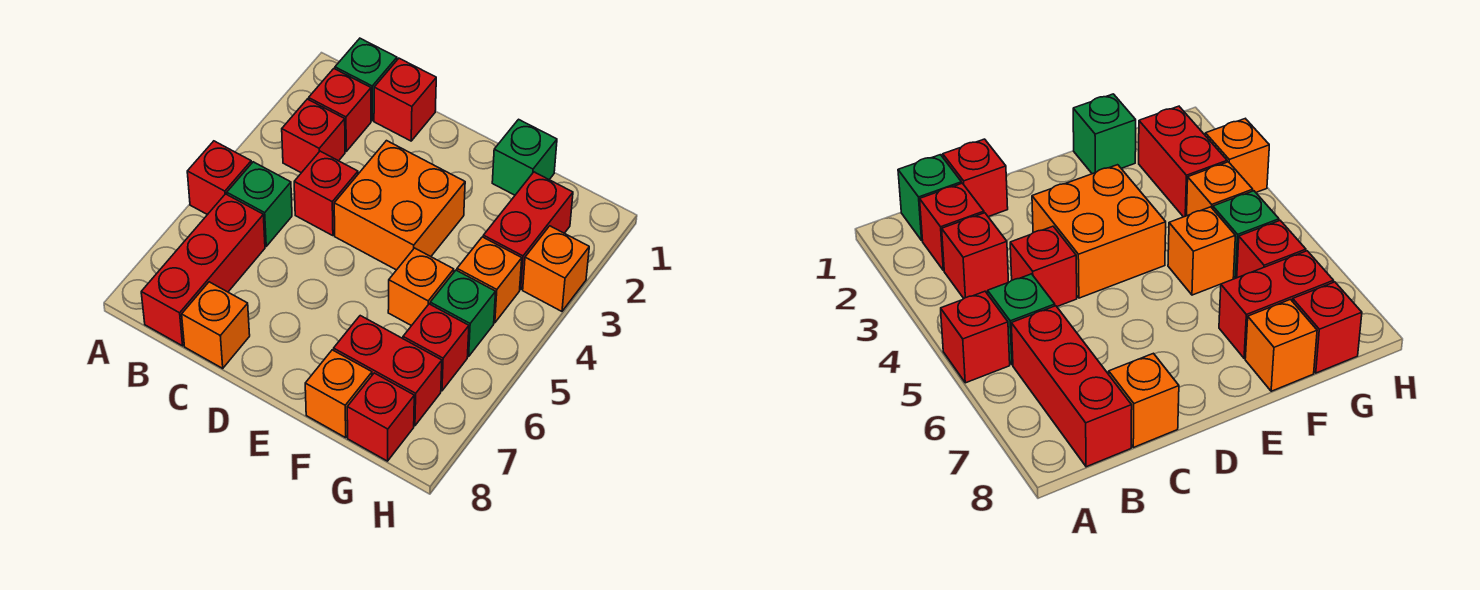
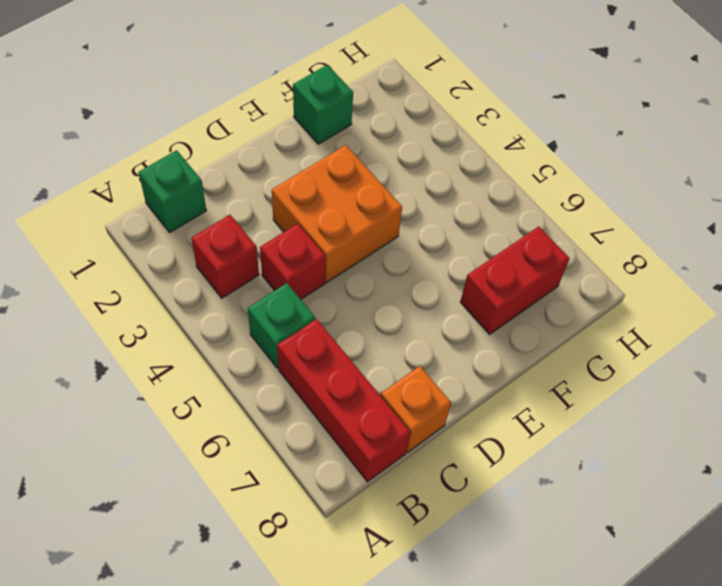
none -> red brick A5 level 1
none -> red brick B2 level 1
none -> red brick C1 level 1

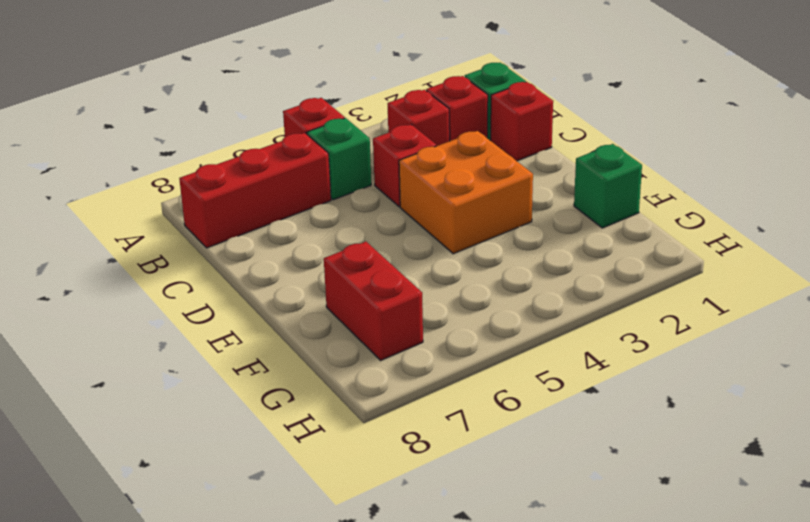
none -> orange brick C8 level 1
none -> orange brick F5 level 1
none -> orange brick F8 level 1

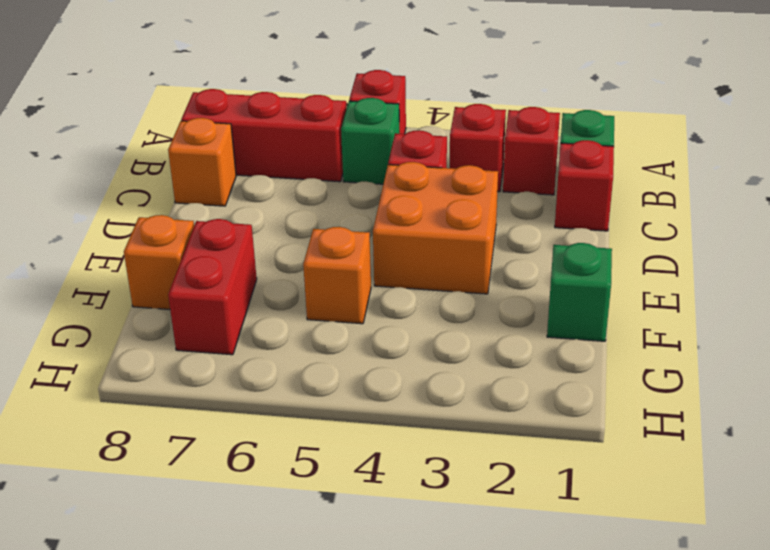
none -> red brick G2:G3 level 1
none -> orange brick G4 level 1
none -> green brick G5 level 1

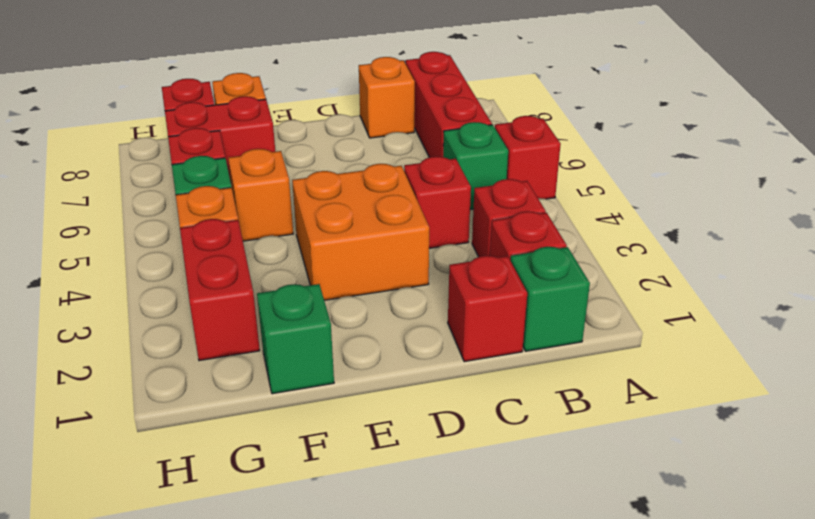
none -> orange brick H3 level 1

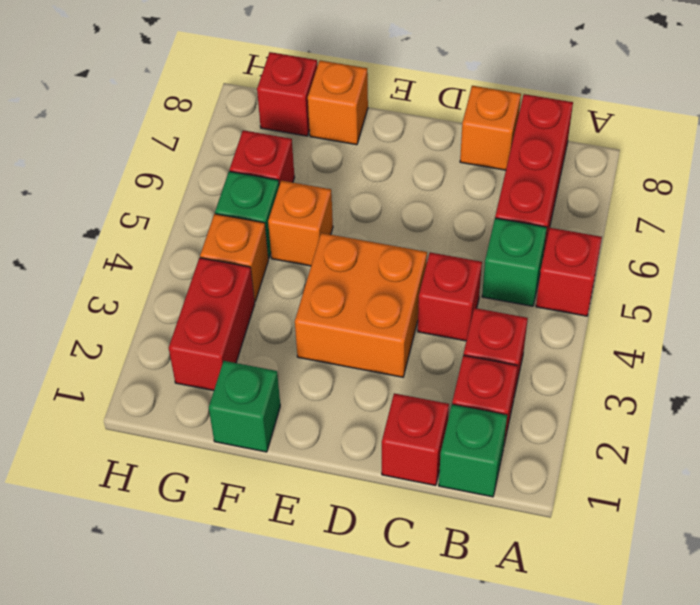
none -> red brick F7:G7 level 1
none -> orange brick H3 level 1

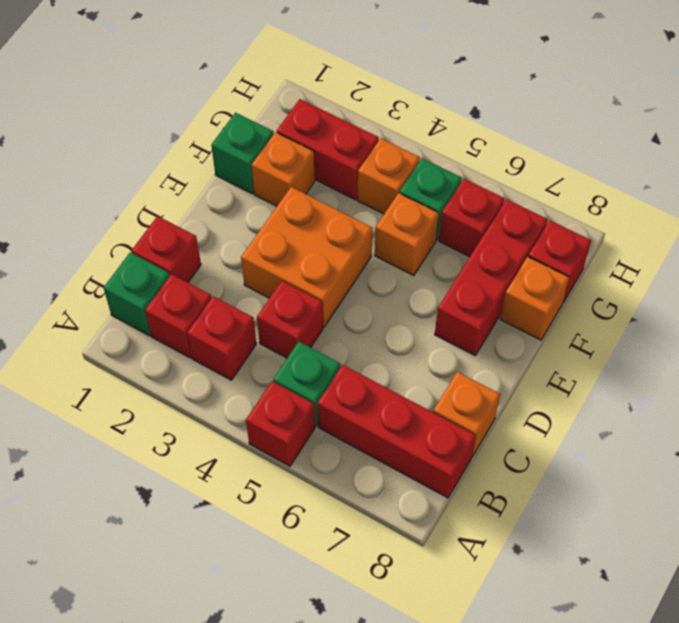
red brick E7:G7 level 1 -> red brick F7:G7 level 1
orange brick F2 level 1 -> orange brick H3 level 1

